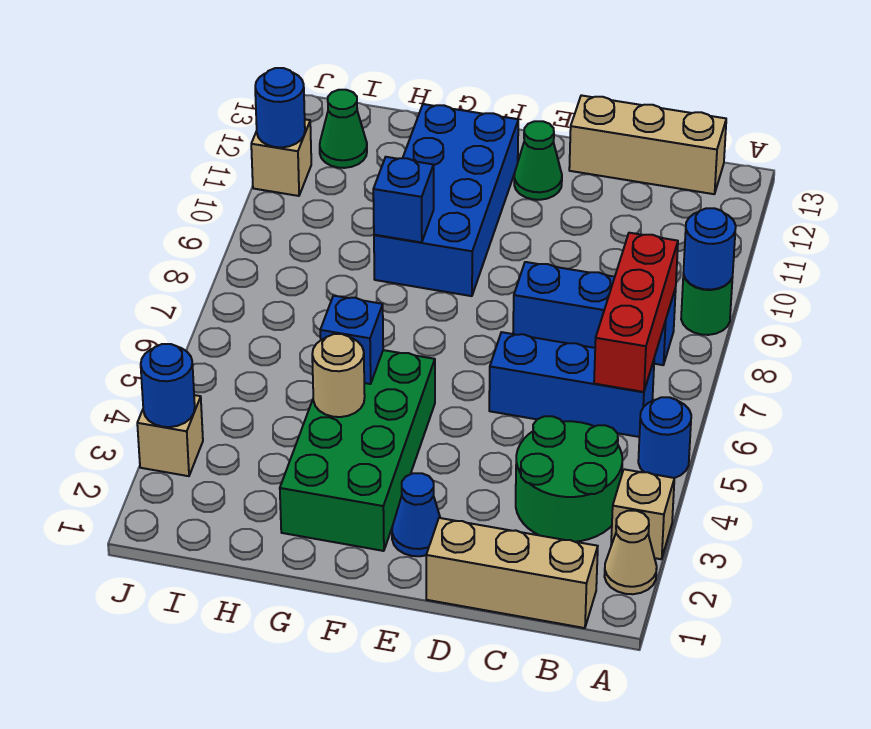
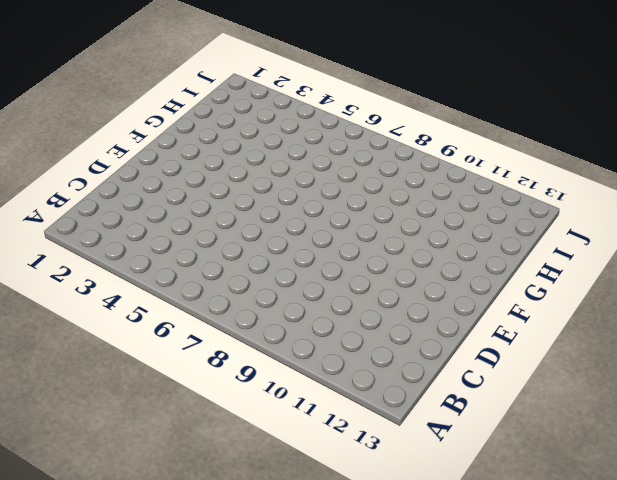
none -> tan cone A2 level 1
none -> tan brick A3 level 1
none -> blue round brick A5 level 1

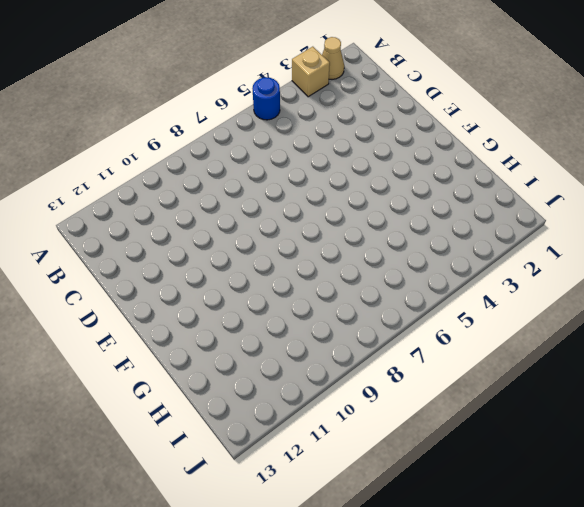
none -> green round brick A9 level 1
none -> tan brick B1:D1 level 1
none -> green round brick B3:C4 level 1

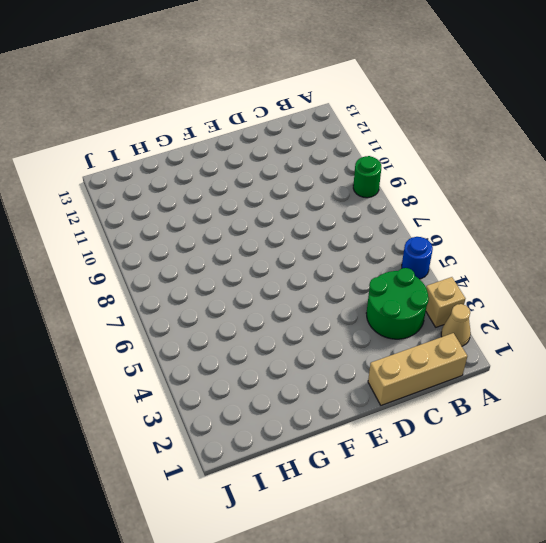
none -> blue brick B6:D6 level 1
none -> blue brick B8:D8 level 1
none -> tan brick B13:D13 level 1

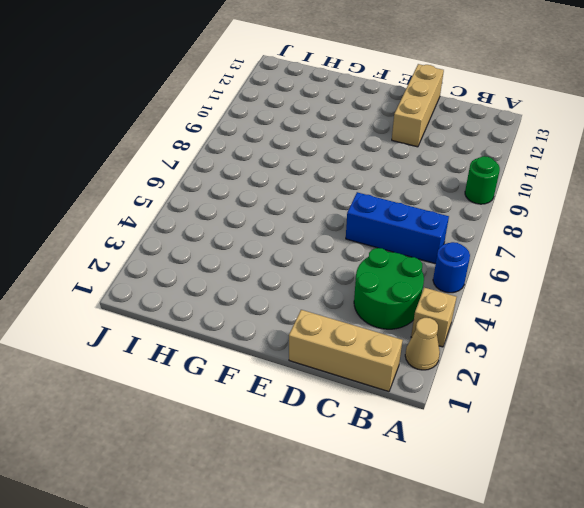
tan brick D11:D13 level 1 -> tan brick B13:D13 level 1
none -> blue brick B8:D8 level 1
none -> blue cone E2 level 1
none -> green cone E12 level 1

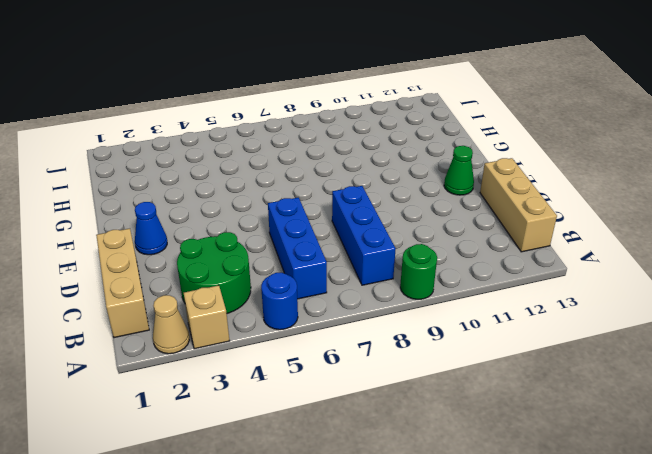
none -> green brick F2:G5 level 1
none -> blue brick F9:G12 level 1
none -> green cone I12 level 1

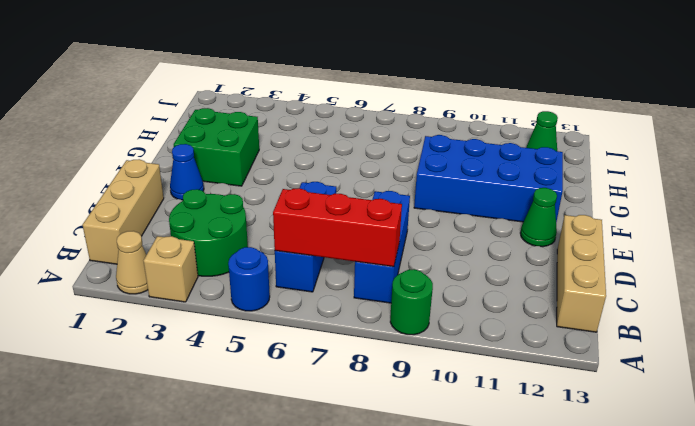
green brick F2:G3 level 1 -> green brick F2:G5 level 1
none -> tan brick J3 level 1
none -> tan brick J11 level 1
none -> blue round brick A9 level 2

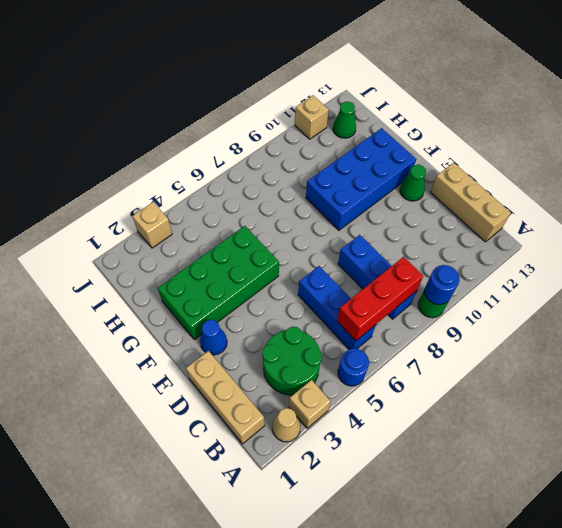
none -> tan round brick G4 level 2
none -> blue brick G5 level 2
none -> blue brick G9 level 2

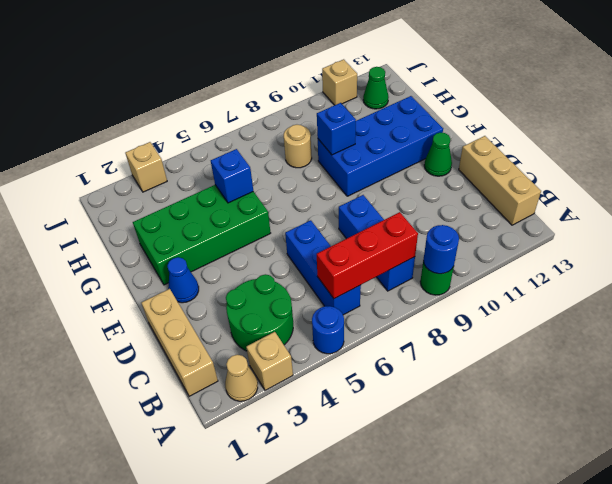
tan round brick H8 level 1 -> tan round brick G4 level 2
none -> blue round brick J3 level 2
none -> blue round brick J11 level 2

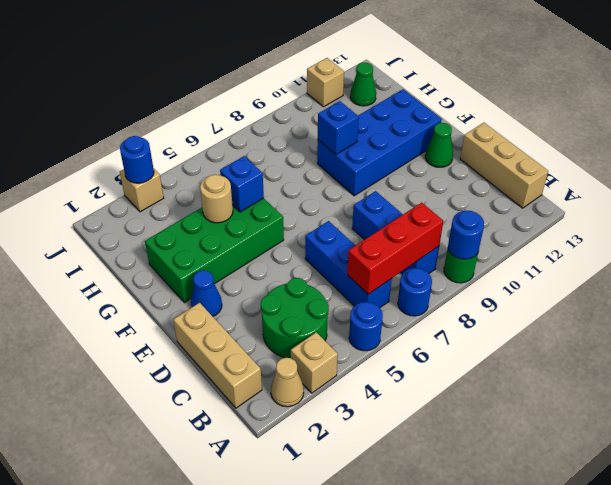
blue round brick A7 level 1 -> blue round brick J11 level 2

